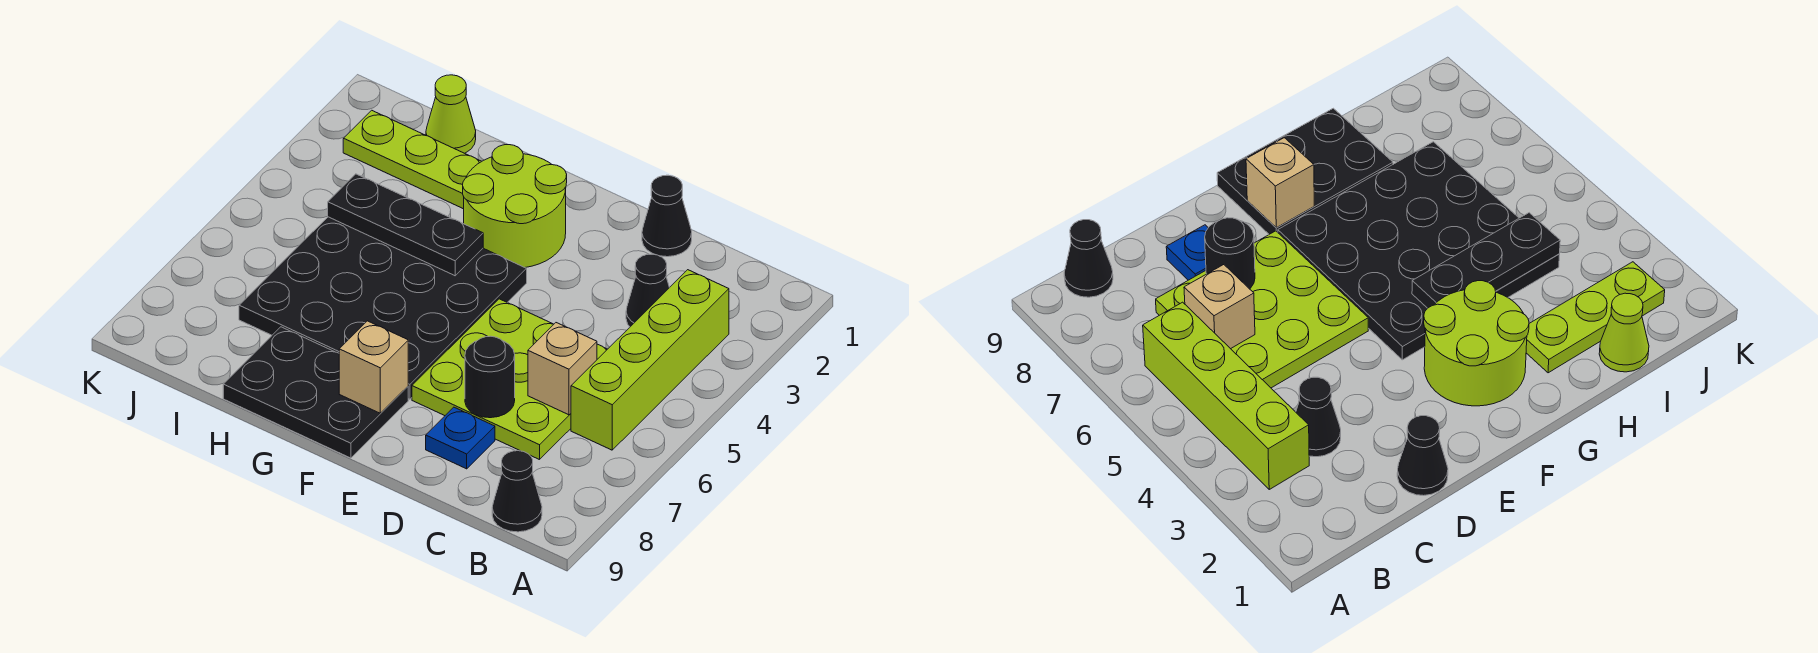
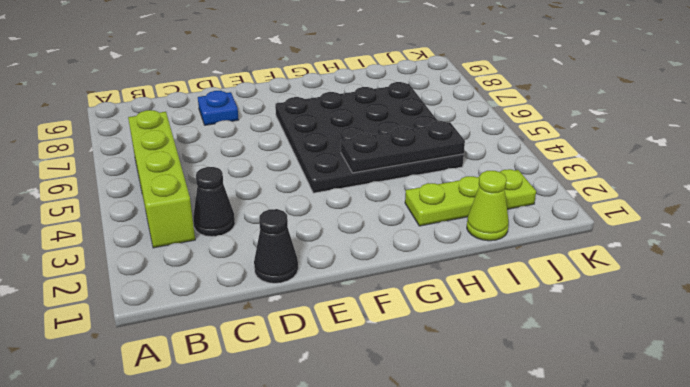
none -> black cone B9 level 1
none -> lime plate C5:E7 level 1
none -> lime round brick F2:G3 level 1

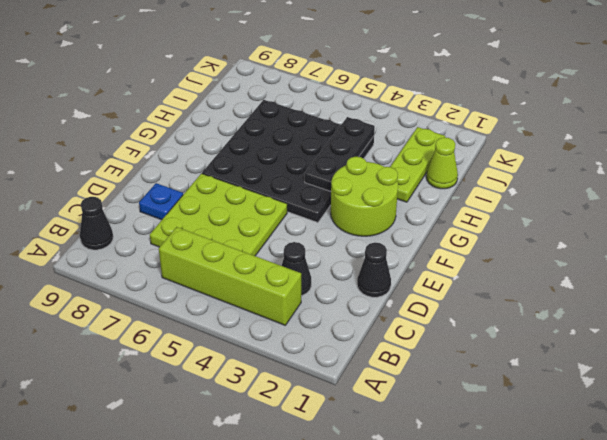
none -> black plate F8:H9 level 1
none -> tan brick C6 level 2
none -> black round brick D7 level 2

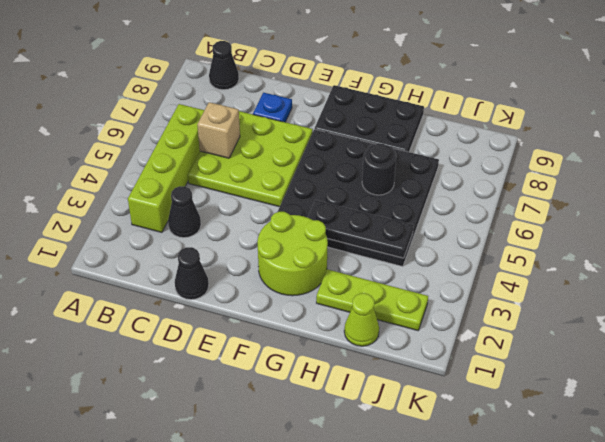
black round brick H6 level 2 -> black round brick D7 level 2
none -> tan brick F8 level 2

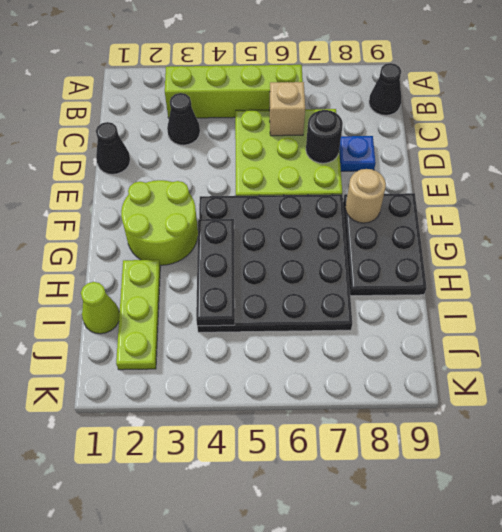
tan round brick F8 level 2 -> tan brick F8 level 2

